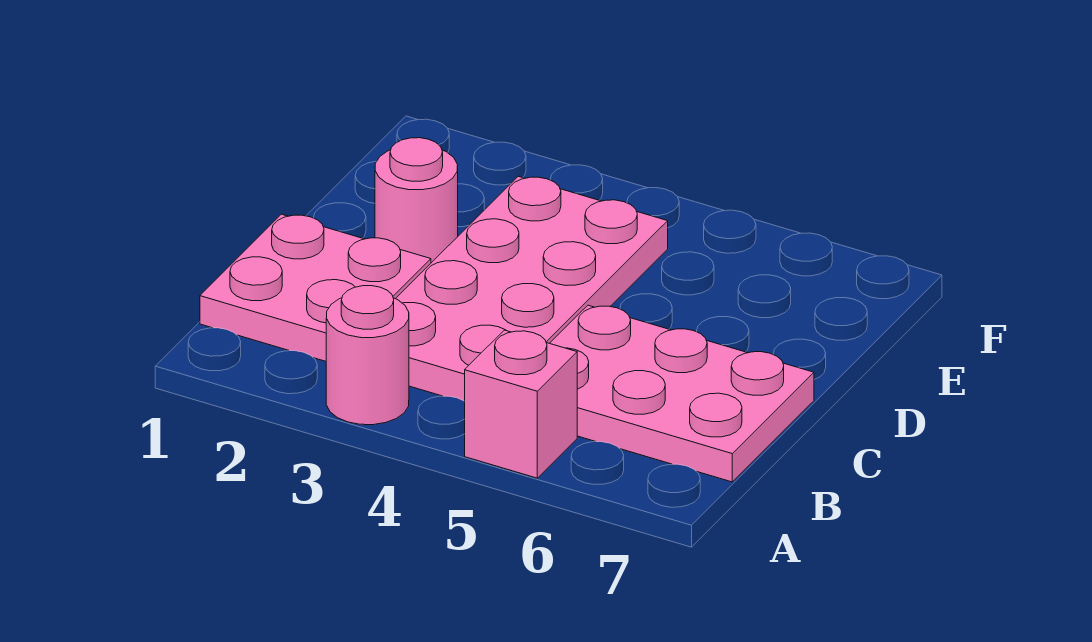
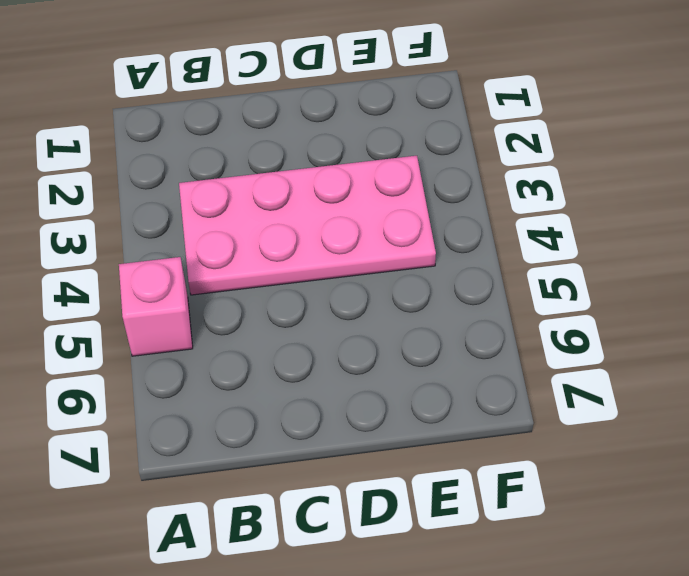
none -> pink round brick A3 level 1
none -> pink plate B1:C2 level 1

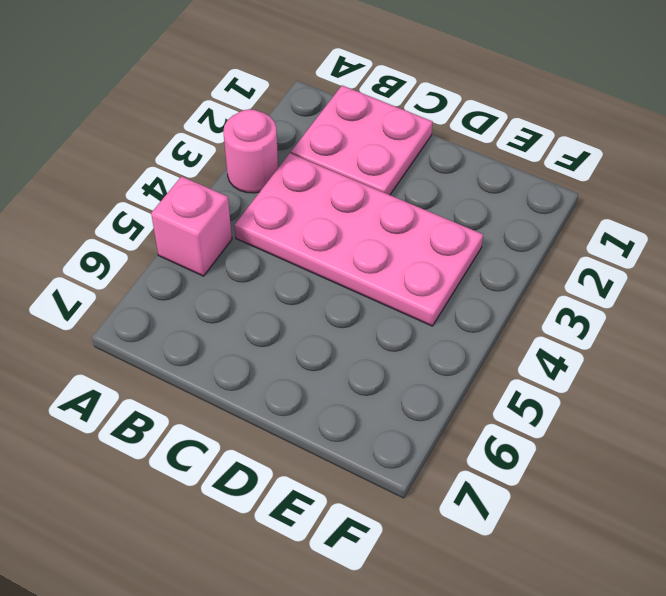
none -> pink plate B5:C7 level 1
none -> pink round brick D2 level 1

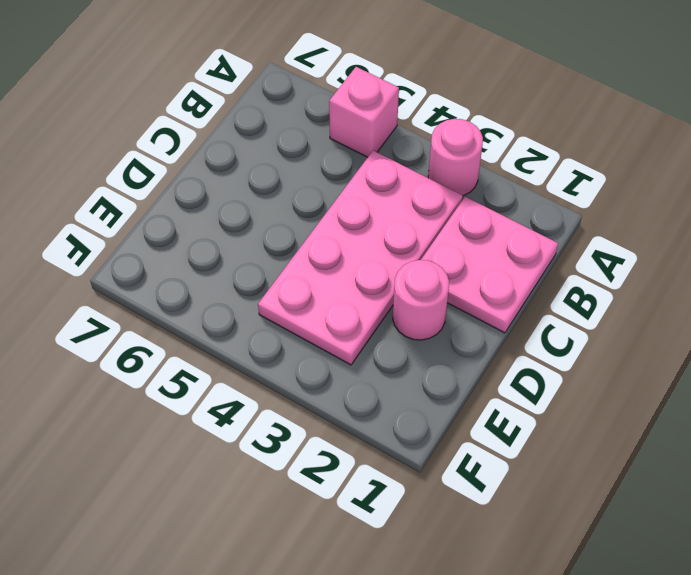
none -> pink plate B5:C7 level 1

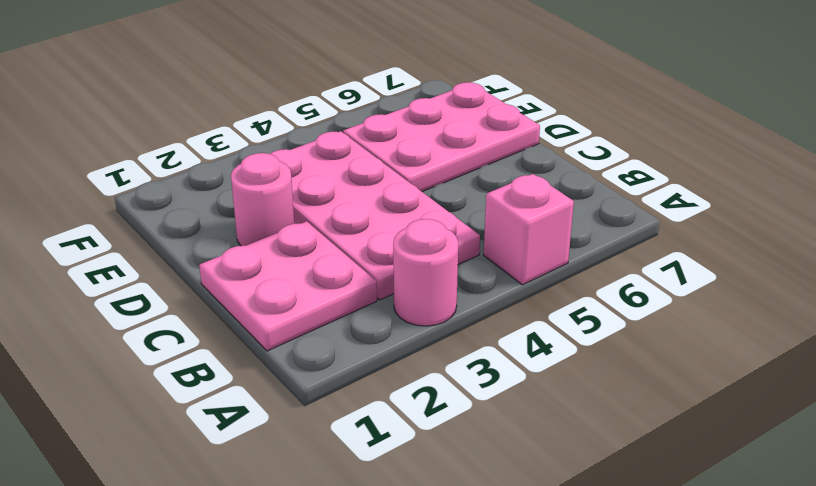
pink plate D5:E7 level 1 -> pink plate B5:C7 level 1

